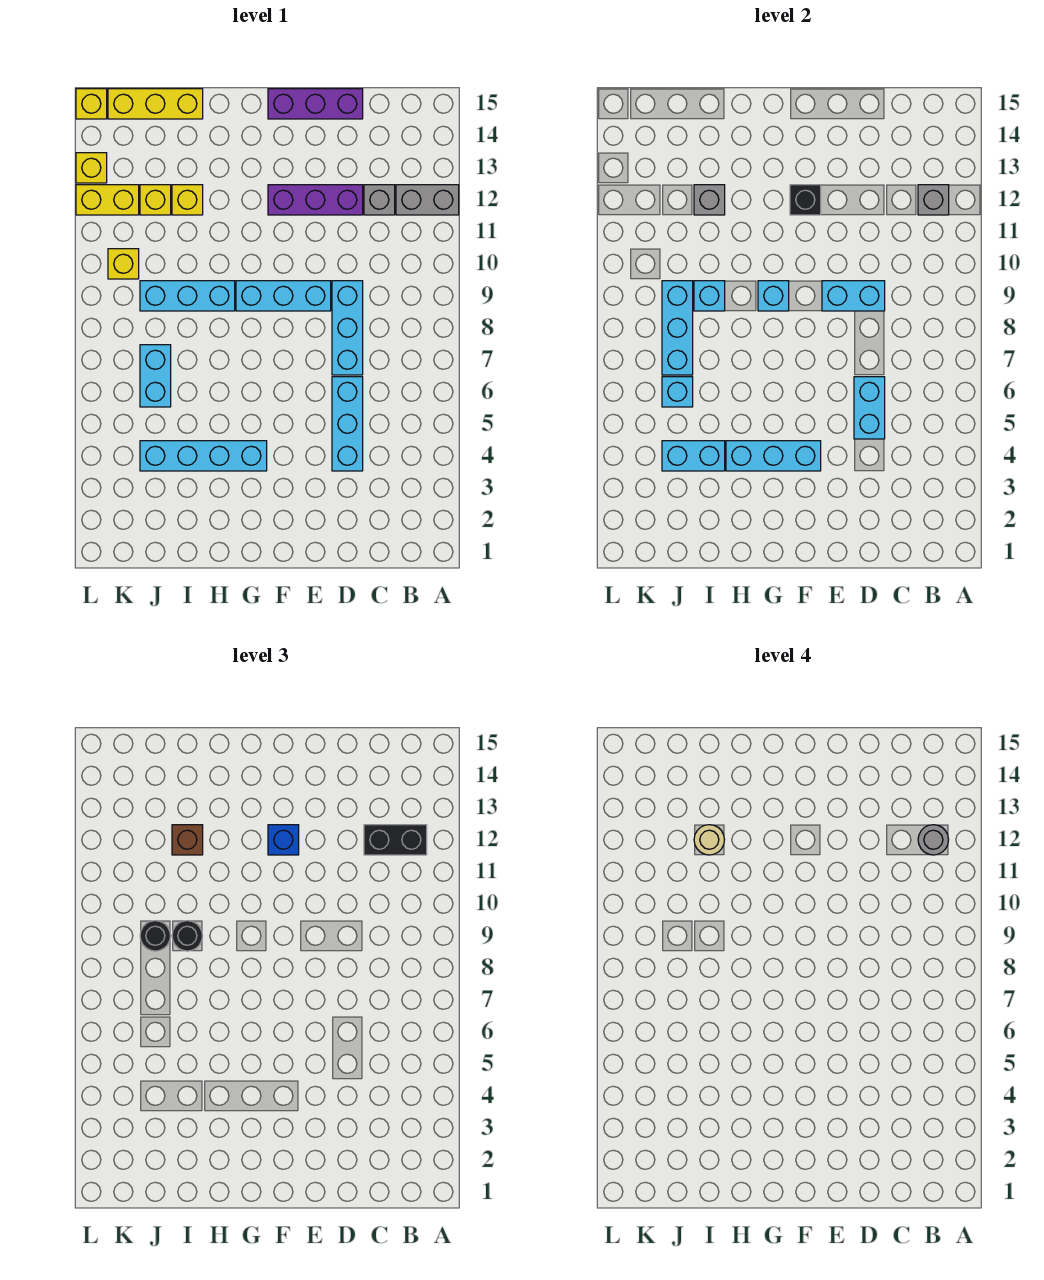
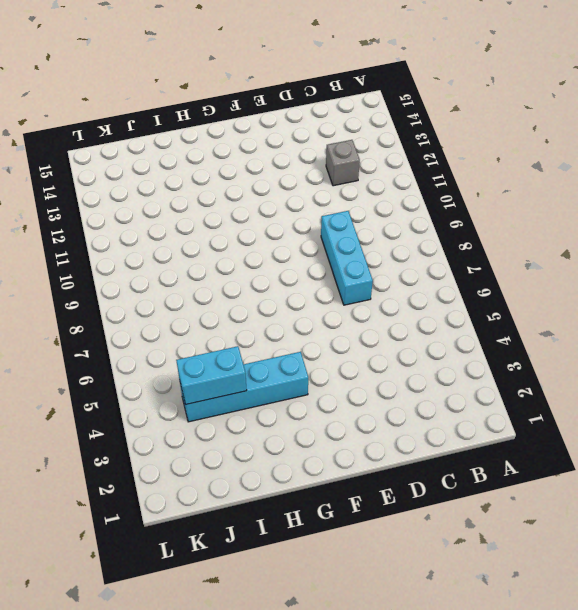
none -> grey brick A12:B12 level 1
none -> cyan brick D4:D6 level 1
none -> purple brick D12:F12 level 1
none -> purple brick D15:F15 level 1

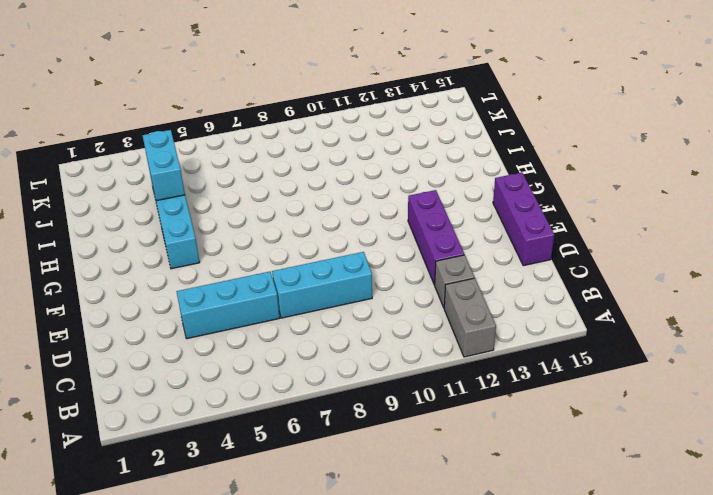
none -> cyan brick E9:G9 level 1
none -> cyan brick H9:J9 level 1
none -> yellow brick I12 level 1
none -> yellow brick I15:K15 level 1

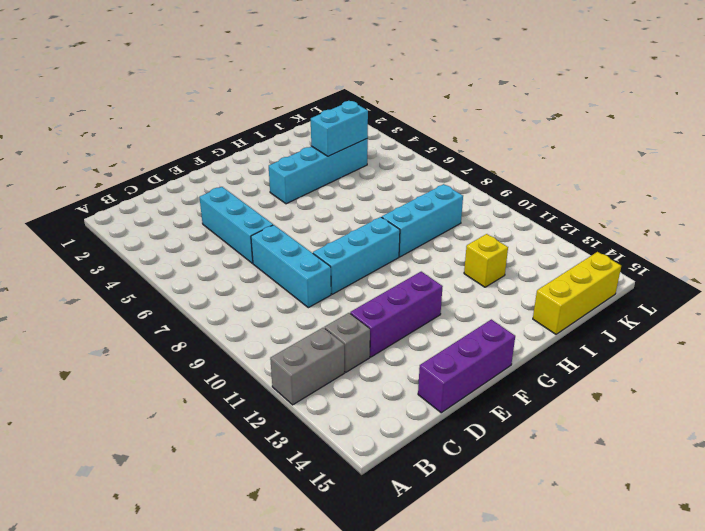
none -> cyan brick J6:J7 level 1
none -> yellow brick J12 level 1
none -> yellow brick K10 level 1
none -> yellow brick K12:L12 level 1

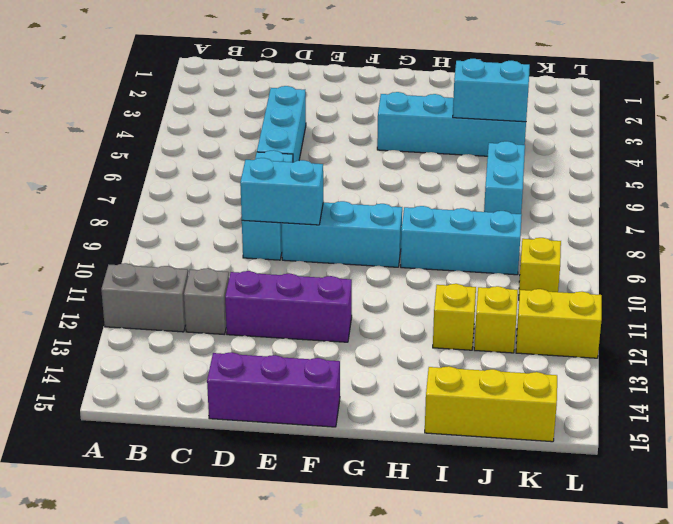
none -> yellow brick L13 level 1
none -> yellow brick L15 level 1
none -> grey brick B12 level 2
none -> cyan brick D5:D6 level 2

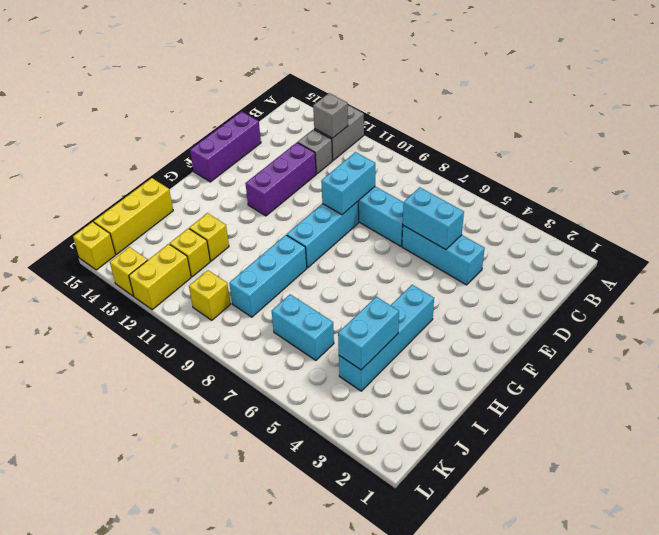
none -> cyan brick F4:H4 level 2
none -> black brick F12 level 2
none -> cyan brick G9 level 2
none -> cyan brick I9 level 2

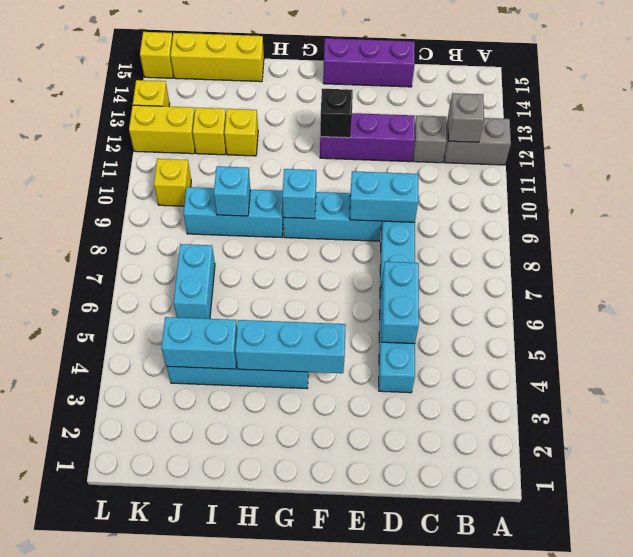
none -> grey brick I12 level 2
none -> cyan brick J6 level 2
none -> cyan brick J7:J9 level 2
none -> black brick B12:C12 level 3

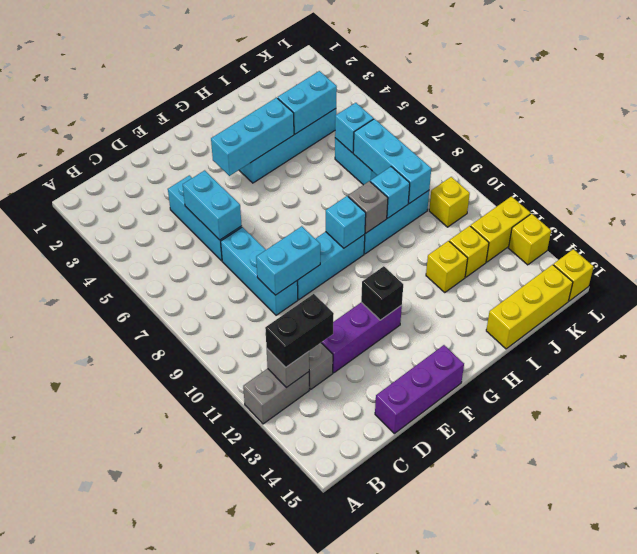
grey brick H9 level 2 -> grey brick I12 level 2
none -> blue brick F12 level 3
none -> black round brick I9 level 3
none -> brown brick I12 level 3
none -> black round brick J9 level 3

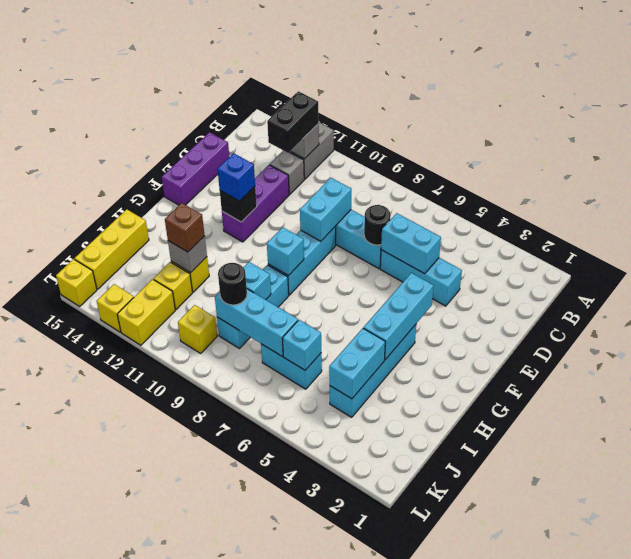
black round brick D7 level 2 -> black round brick I9 level 3
none -> grey round brick B12 level 4
none -> tan round brick I12 level 4

